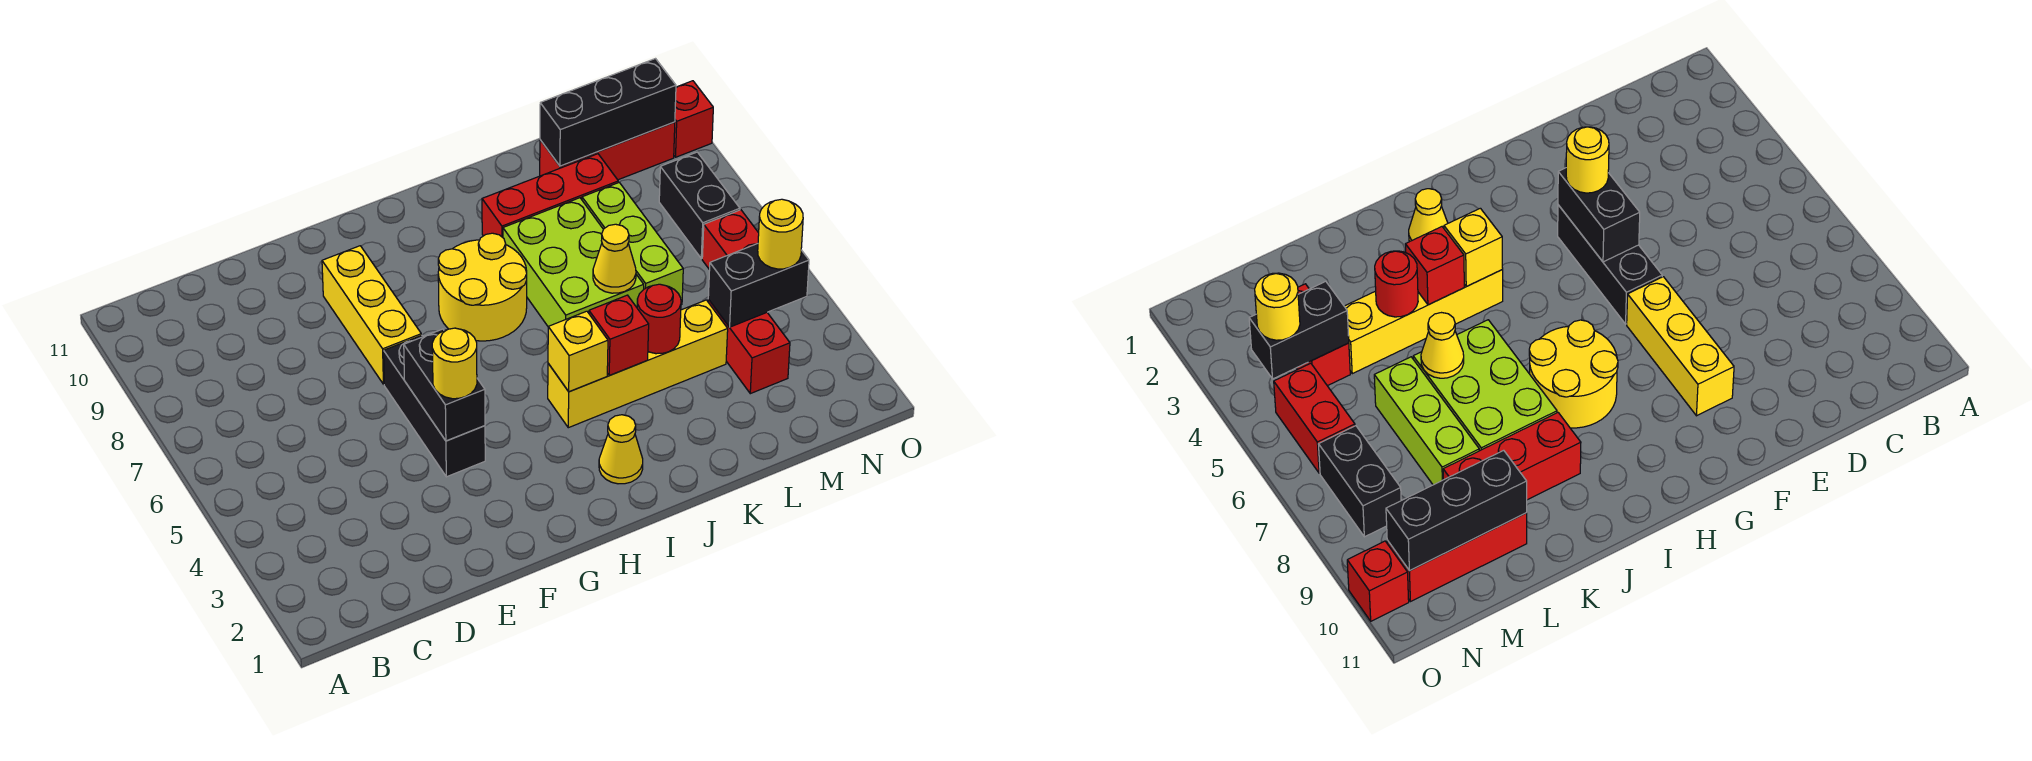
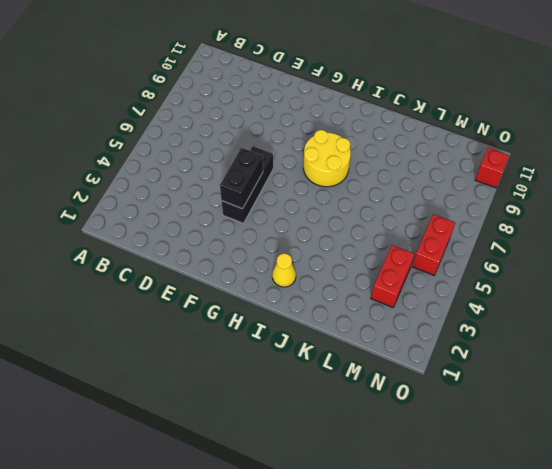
none -> yellow brick F7:F9 level 1
none -> yellow brick I4:L4 level 1
none -> lime brick J6:K8 level 1

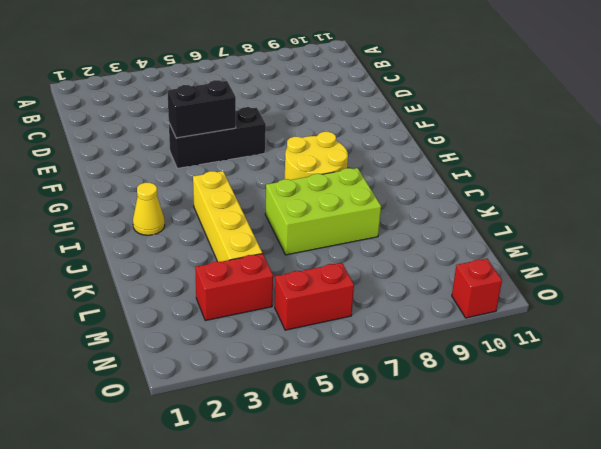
none -> yellow brick F7:F9 level 1
none -> red brick J9:L9 level 1
none -> lime brick L6:L8 level 1

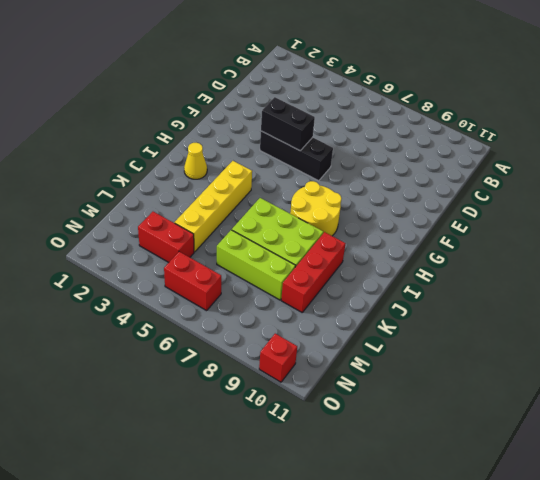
none -> yellow brick F7:F9 level 1
none -> red brick L10:N10 level 1
none -> black brick N7:N8 level 1

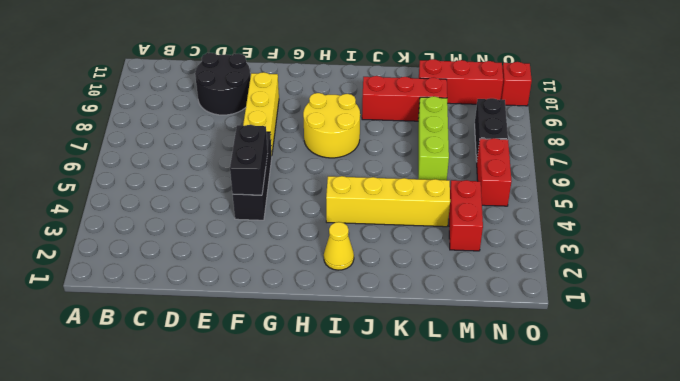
black round brick D9:E10 level 1 -> none
none -> lime brick J6:K8 level 1
none -> yellow brick I4 level 2
none -> red brick J4 level 2

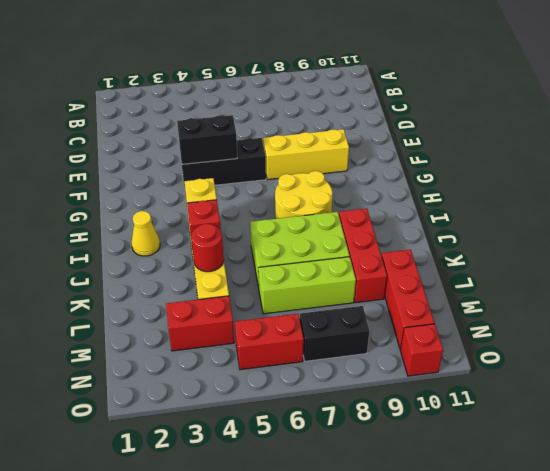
none -> yellow cone K6 level 2
none -> black brick L10:N10 level 2
none -> black brick M4:N4 level 2

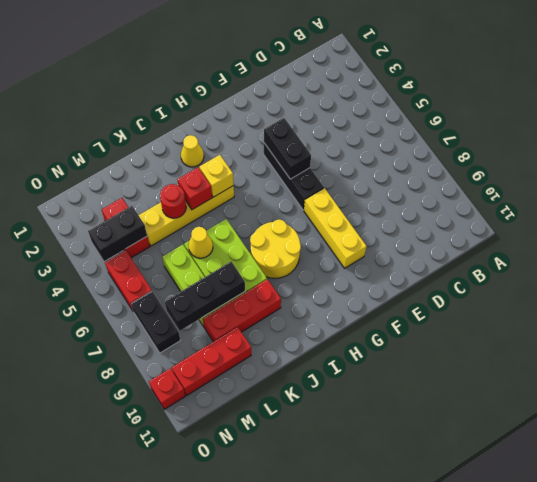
black brick K8:M8 level 2 -> black brick L10:N10 level 2
none -> yellow round brick F4 level 3
none -> yellow round brick N4 level 3

